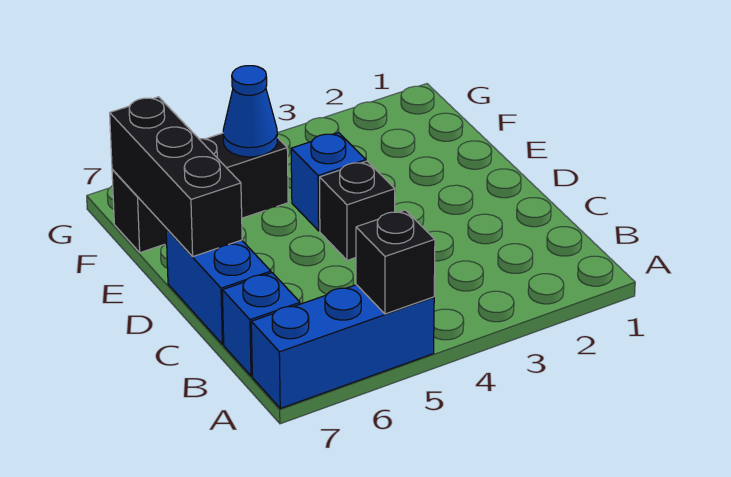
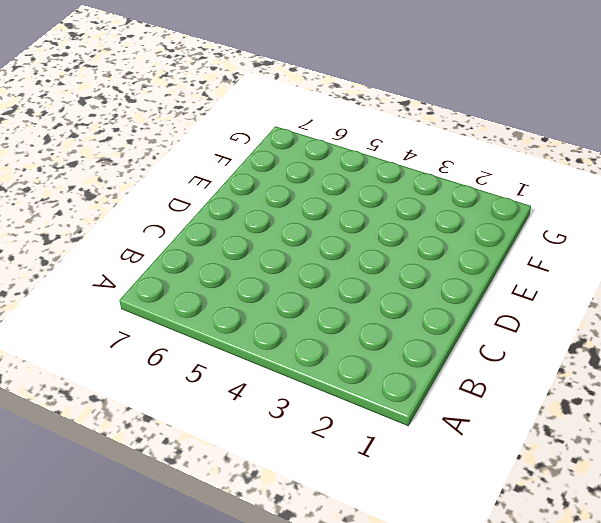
none -> blue brick A5:A7 level 1
none -> blue brick B7 level 1

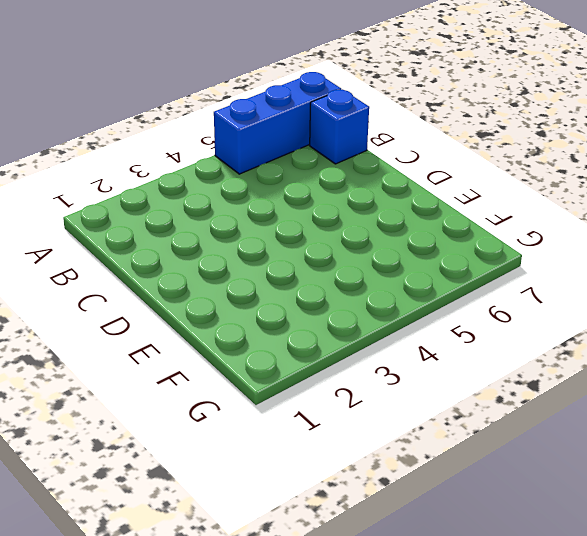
none -> blue brick C7:D7 level 1
none -> black brick D4 level 1

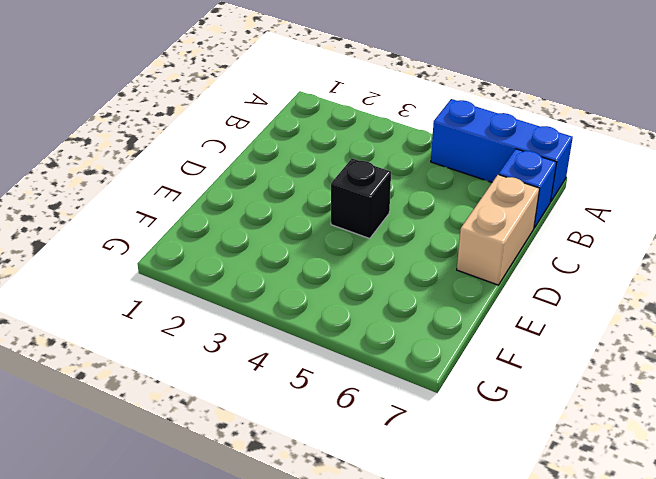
tan brick C7:D7 level 1 -> blue brick C7:D7 level 1
none -> blue brick E4 level 1
none -> black brick F5:F7 level 1

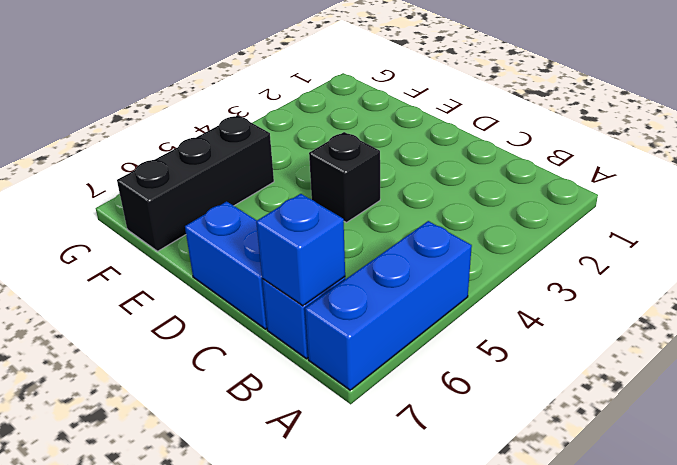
blue brick B7 level 2 -> blue brick E4 level 1
none -> black brick A5 level 2
none -> black brick D7:F7 level 2

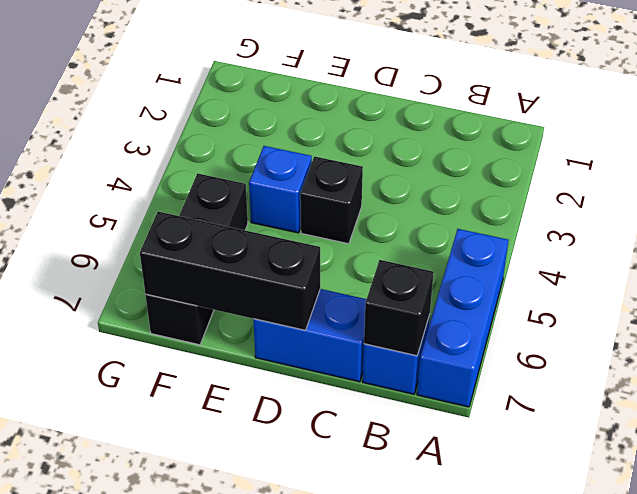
black brick B7 level 2 -> black brick A5 level 2
none -> blue cone F5 level 2

